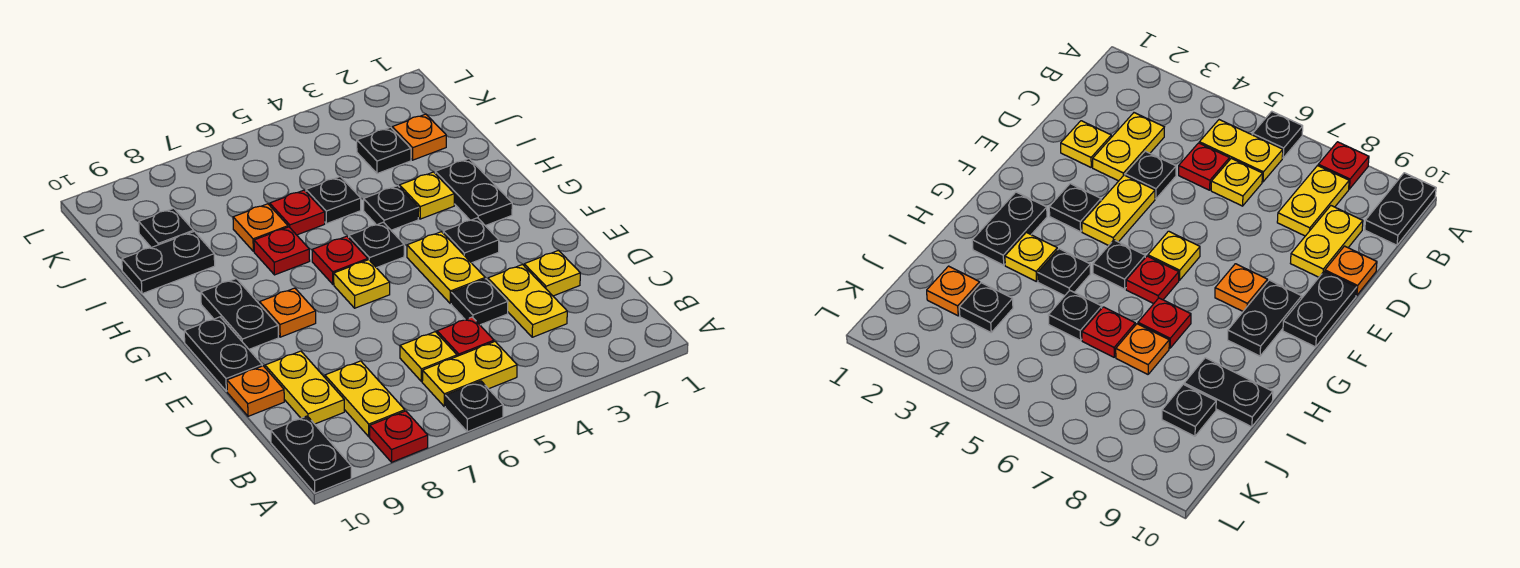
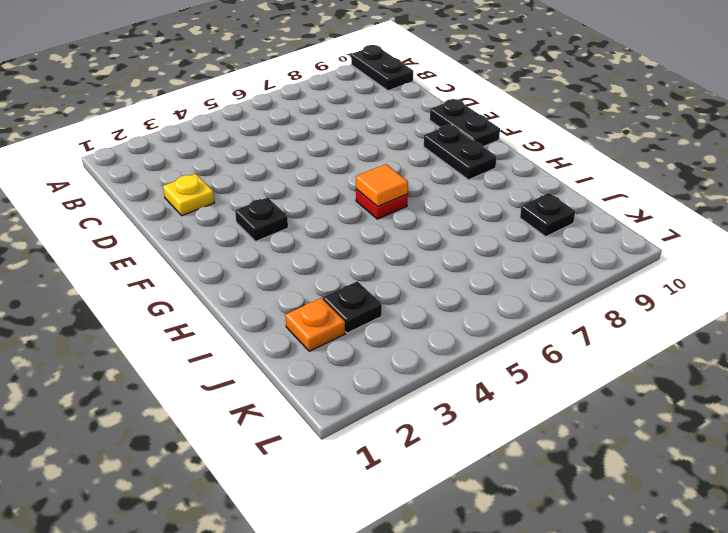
orange tile G6 level 2 -> none
none -> black plate A6 level 1
none -> red plate A8 level 1
none -> yellow plate B5:B6 level 1
none -> yellow plate B8:C8 level 1

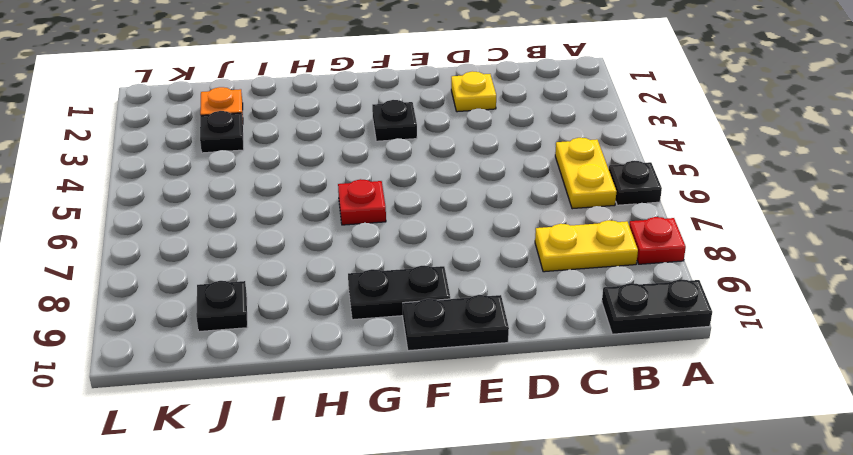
none -> yellow plate C3:D3 level 1
none -> red plate C5 level 1
none -> yellow plate C6 level 1
none -> yellow plate C9:D9 level 1

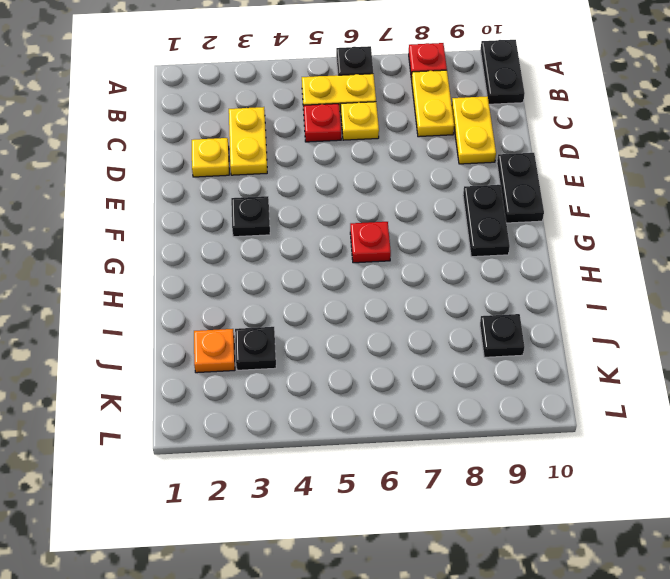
none -> black plate D4 level 1
none -> orange plate D10 level 1
none -> yellow plate E4:F4 level 1
none -> yellow plate F6 level 1

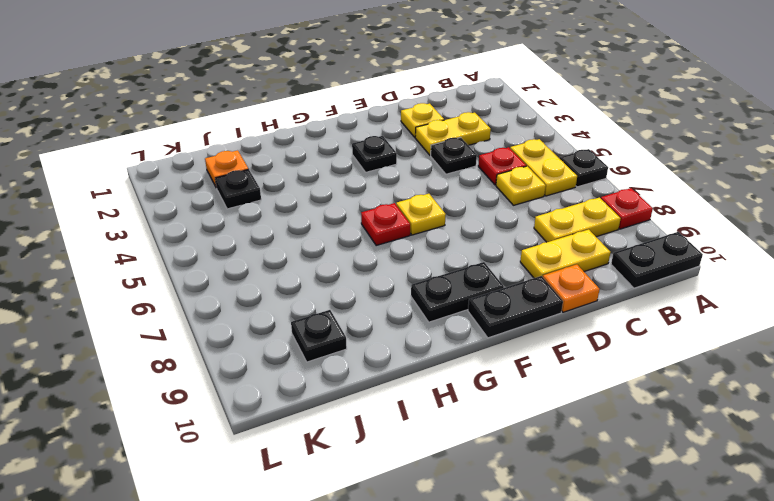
none -> yellow plate E4:F4 level 1
none -> orange plate F8 level 1
none -> black plate G2:H2 level 1
none -> black plate G5 level 1

